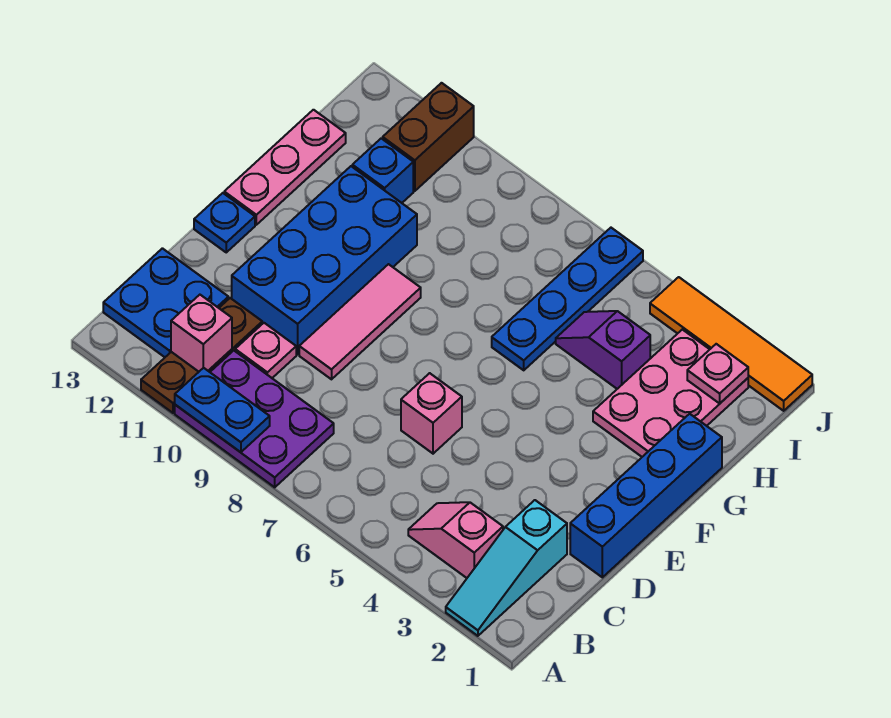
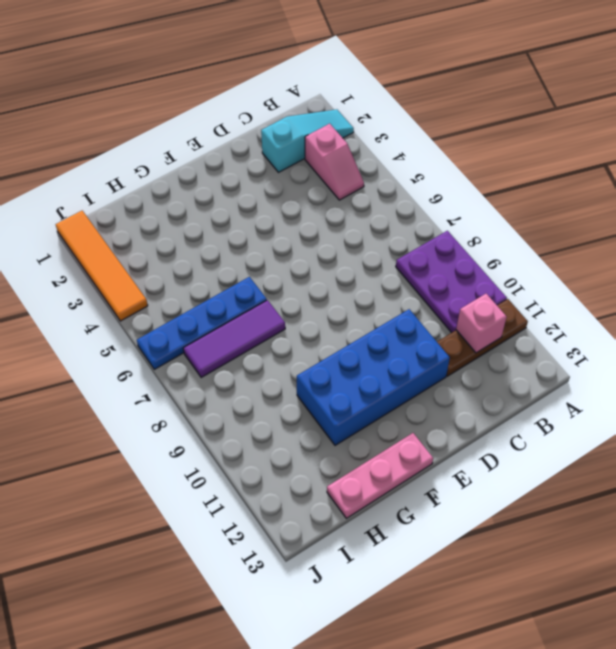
purple tile G7:I7 level 1 -> none
none -> blue plate B12:C13 level 1
none -> pink plate C10 level 1
none -> blue brick D1:G1 level 1

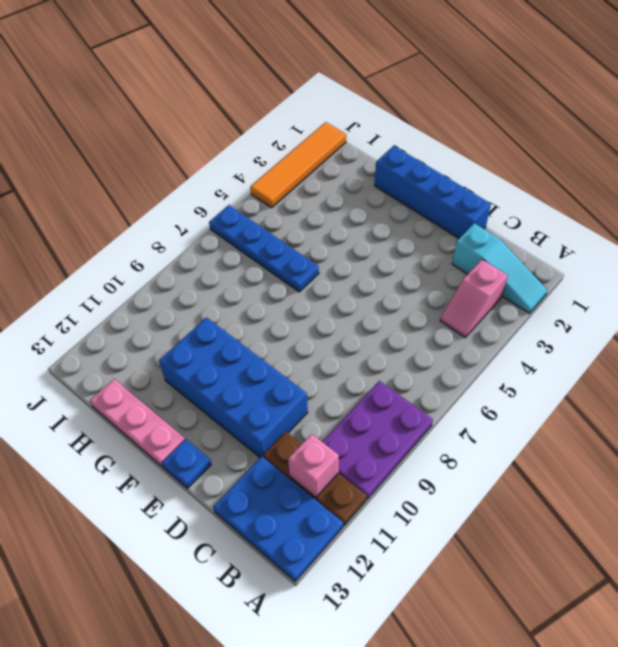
blue plate A12:C13 level 1 -> blue plate B12:C13 level 1
none -> pink plate C10 level 1
none -> pink brick D6 level 1
none -> pink tile D9:F9 level 1

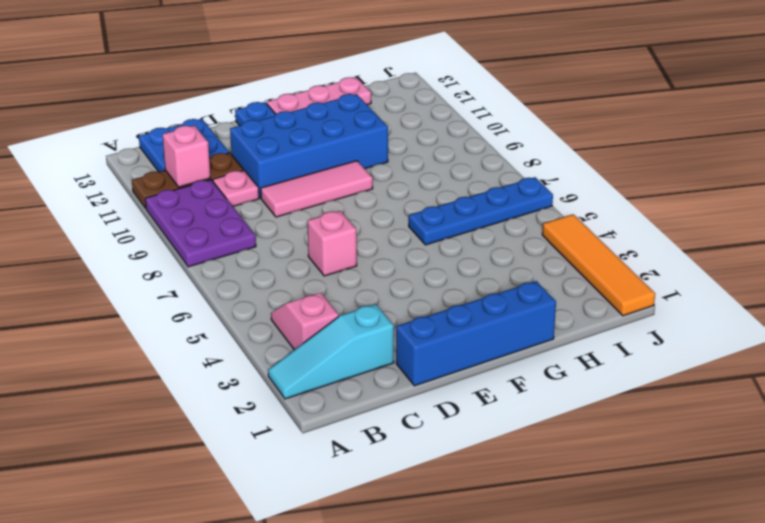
none -> pink plate G2:I3 level 1
none -> purple slope H4:H5 level 1 top 4
none -> blue brick H11 level 1

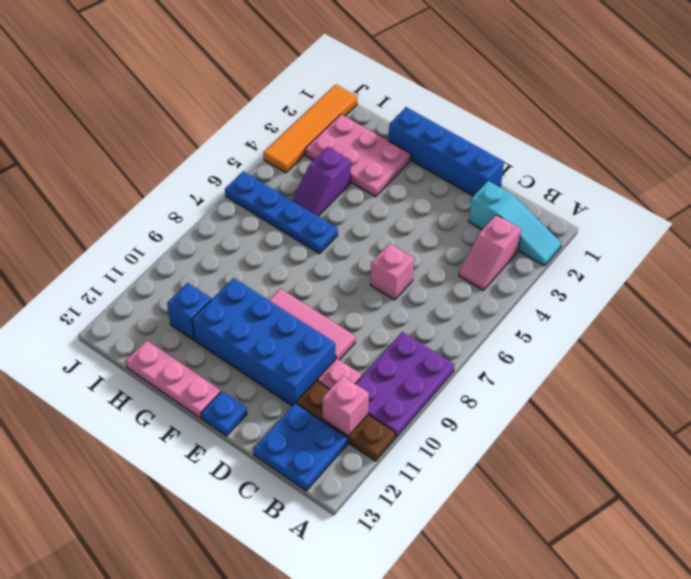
none -> brown brick I11:J11 level 1
none -> blue plate A9:A10 level 2
none -> pink plate I2 level 2

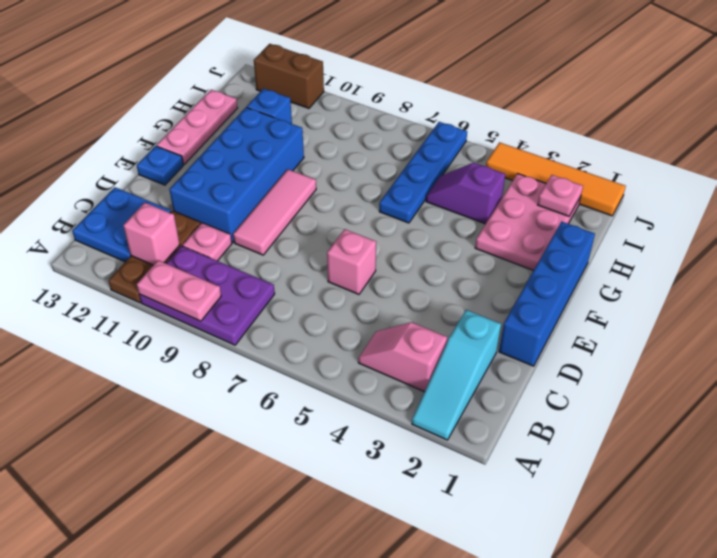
pink plate A9:A10 level 2 -> blue plate A9:A10 level 2
brown brick J11:J12 level 1 -> brown brick I11:J11 level 1

